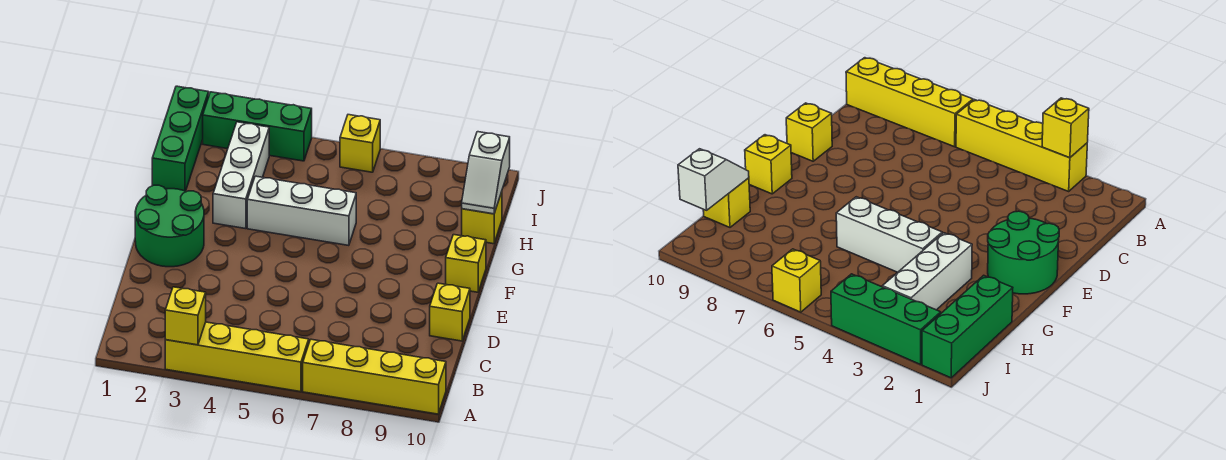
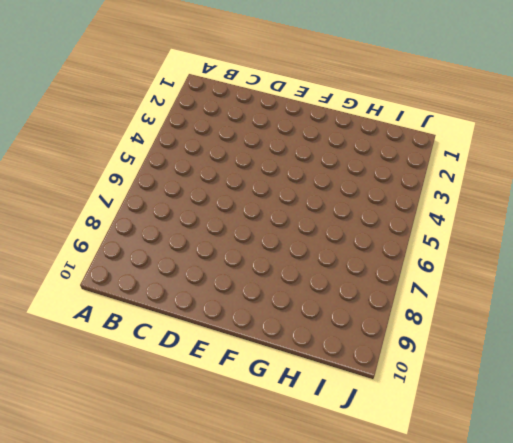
none -> yellow brick A3:A6 level 1
none -> yellow brick A7:A10 level 1
none -> yellow brick D10 level 1

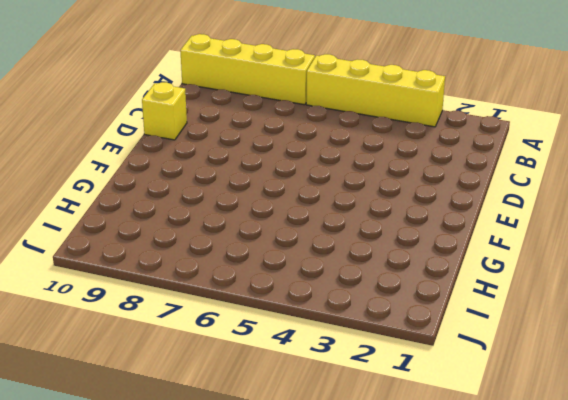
none -> green round brick E1:F2 level 1
none -> yellow brick F10 level 1
none -> white brick G3:I3 level 1

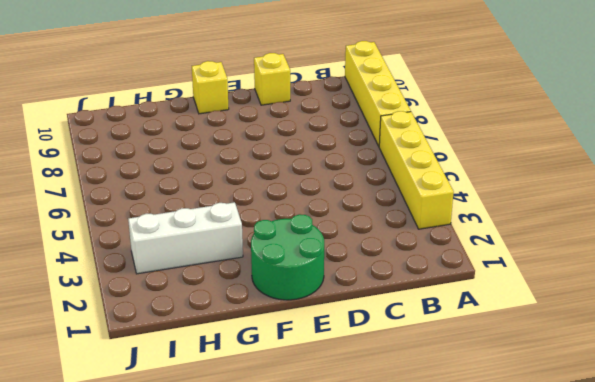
none -> white brick G4:G6 level 1
none -> green brick H1:J1 level 1
none -> yellow brick H10 level 1

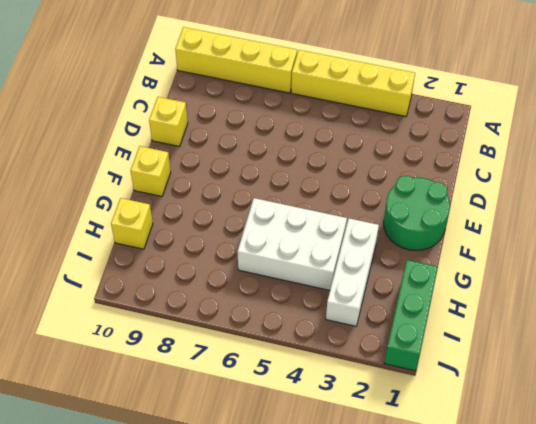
white brick G4:H6 level 1 -> white brick G4:G6 level 1
none -> green brick J2:J4 level 1
none -> yellow brick J6 level 1
none -> yellow brick A3 level 2

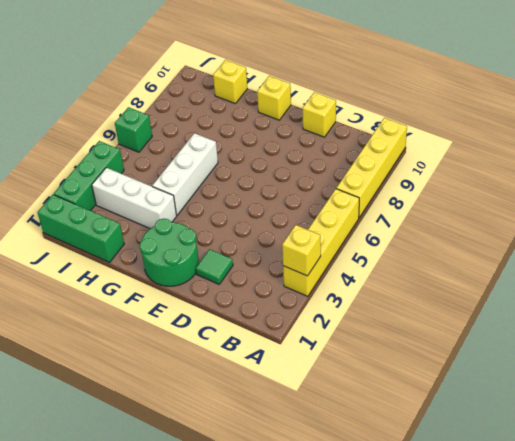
green tile D2 level 1 -> none
green brick J6 level 1 -> yellow brick J6 level 1
none -> white slope H10:I10 level 2 top I

